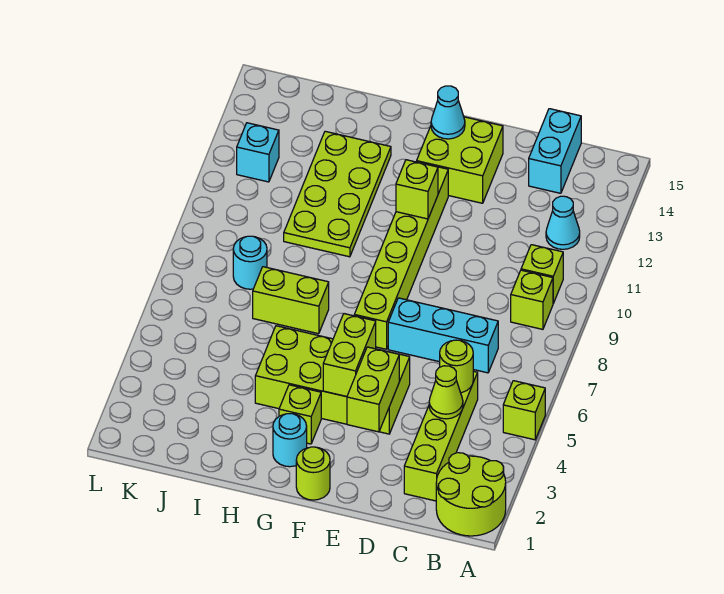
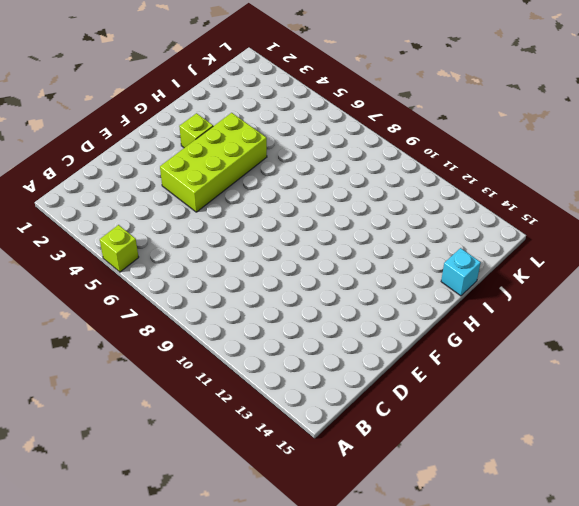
cyan brick I15 level 1 -> cyan brick K12 level 1
none -> lime round brick A1:B2 level 1
none -> lime brick B9 level 1
none -> lime brick B10 level 1

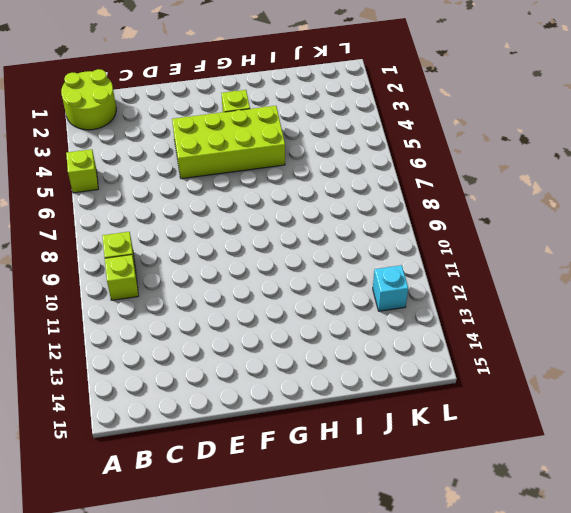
none -> cyan cone B12 level 1
none -> lime brick C2:C5 level 1
none -> cyan brick C7:E7 level 1

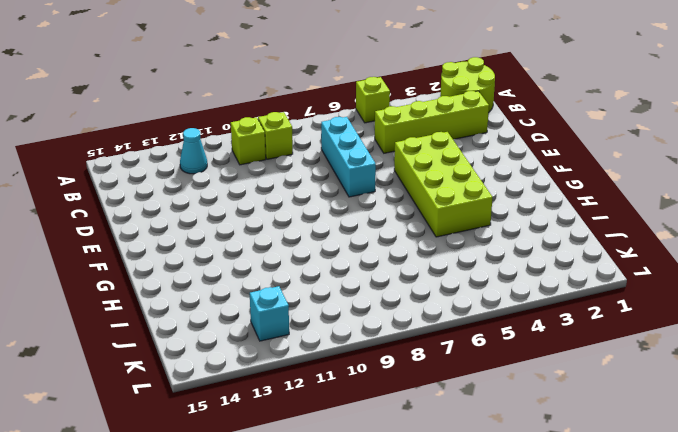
none -> cyan brick C14:C15 level 1
none -> lime brick E13:F14 level 1
none -> lime round brick F1 level 1

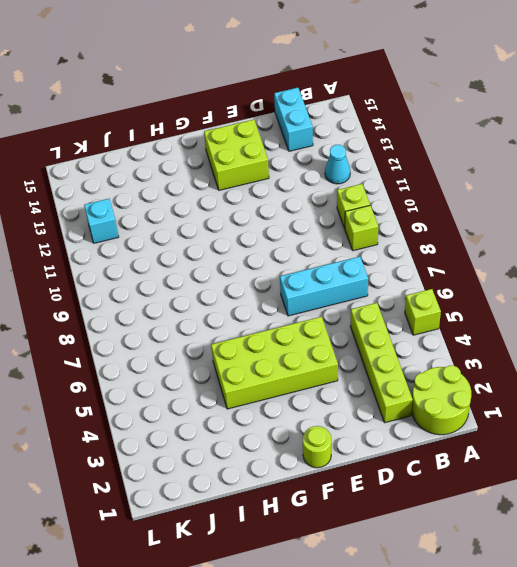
none -> lime brick F7:F12 level 1
none -> cyan round brick G2 level 1
none -> lime brick G3 level 1

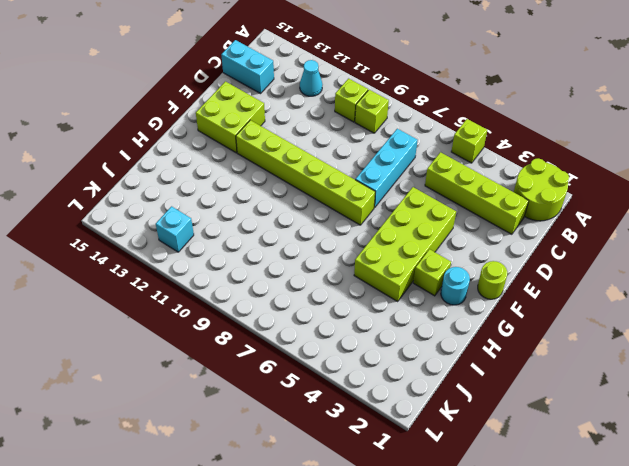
none -> lime brick H7:I7 level 1
none -> lime plate H10:I13 level 1
none -> cyan round brick J8 level 1

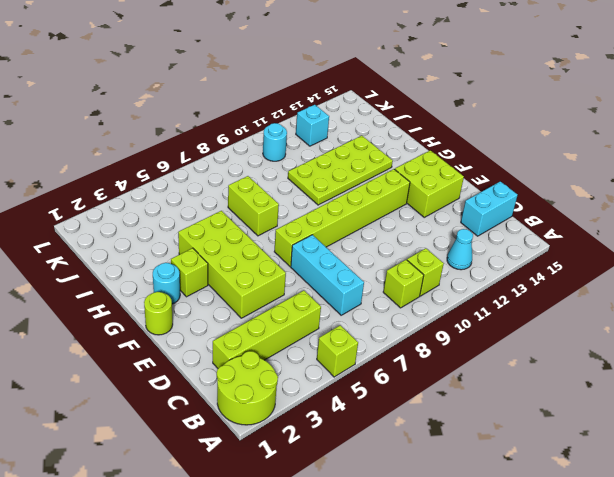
cyan round brick K10 level 1 -> cyan round brick J8 level 1
none -> lime cone C4 level 2
none -> lime round brick C5 level 2
none -> lime brick E3:E4 level 2

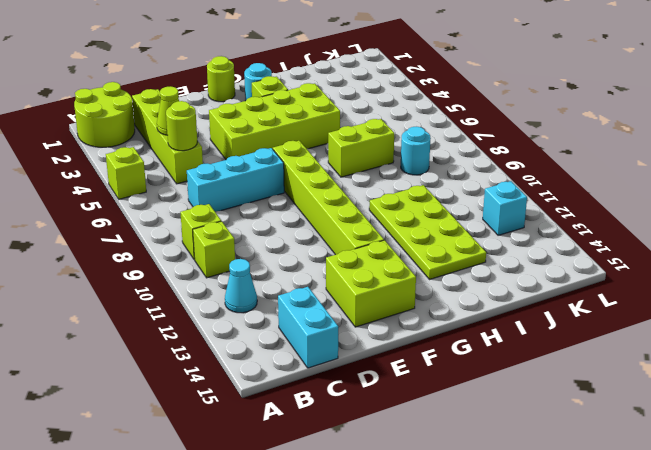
none -> lime brick E3:E4 level 2
none -> lime brick F4:F5 level 2
none -> lime brick F11 level 2

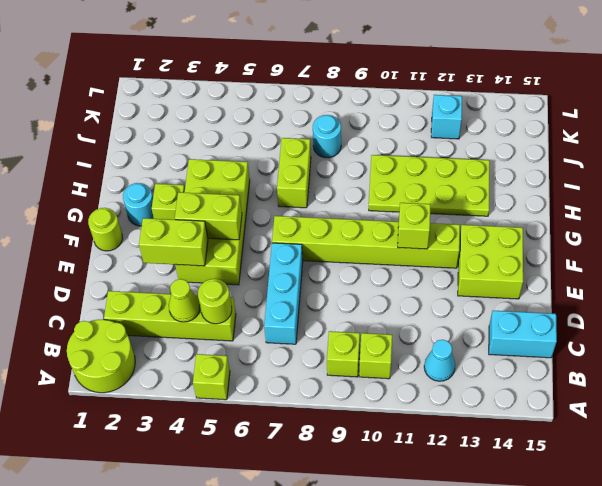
none -> cyan cone F14 level 2

